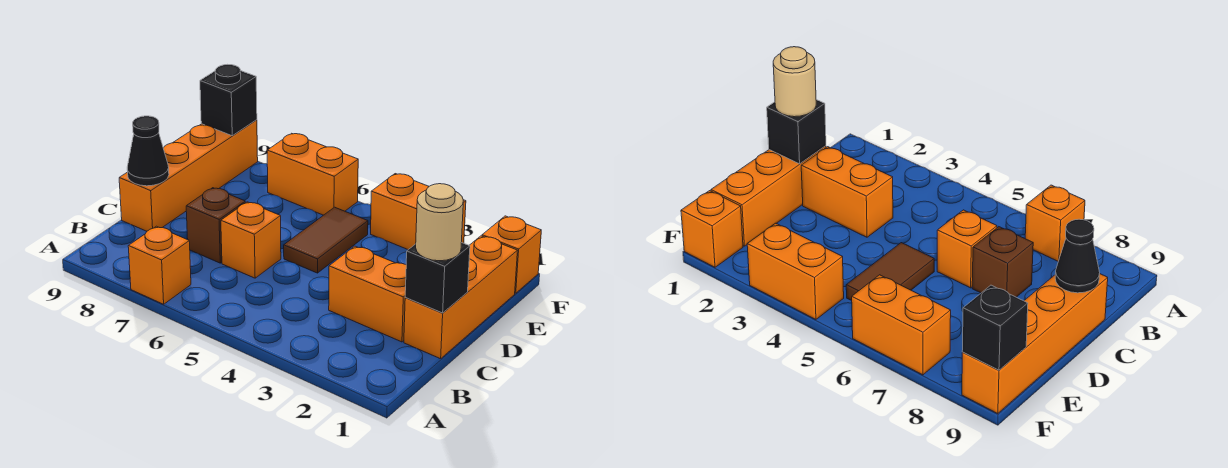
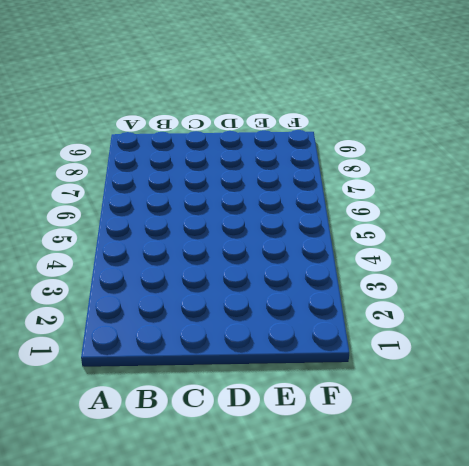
none -> orange brick A7 level 1
none -> orange brick C1:E1 level 1
none -> orange brick C2:C3 level 1

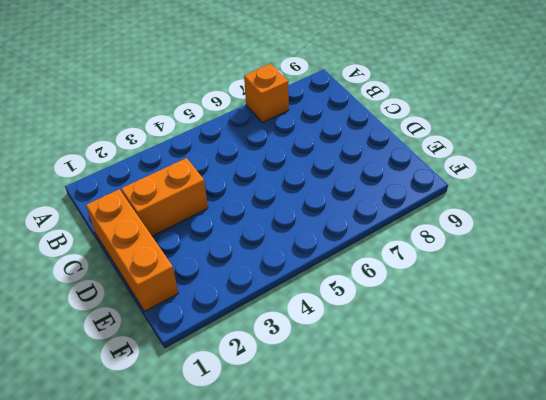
none -> orange brick C6 level 1
none -> brown brick C7 level 1
none -> orange brick C9:F9 level 1

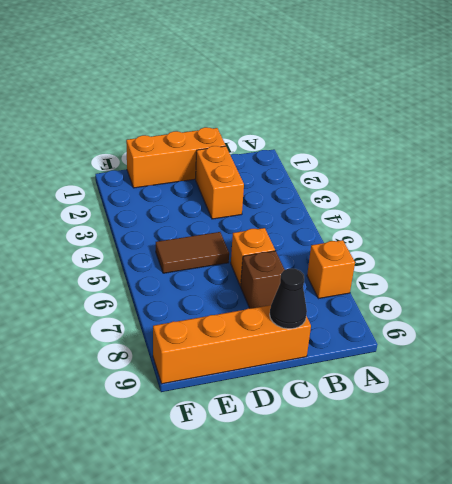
none -> orange brick F1 level 1
none -> orange brick F3:F4 level 1
none -> orange brick F6:F7 level 1

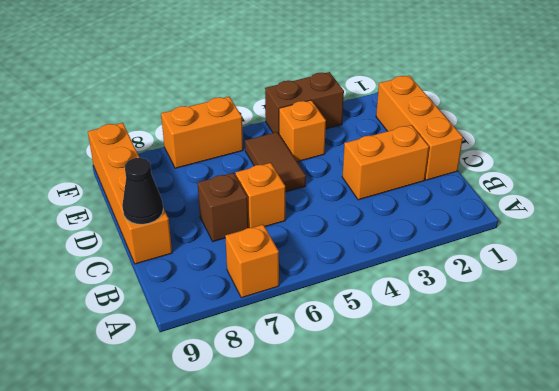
orange brick E4 level 1 -> orange brick F1 level 1
brown brick F3:F4 level 1 -> orange brick F3:F4 level 1
none -> black brick C1 level 2
none -> black brick F9 level 2
none -> tan round brick C1 level 3

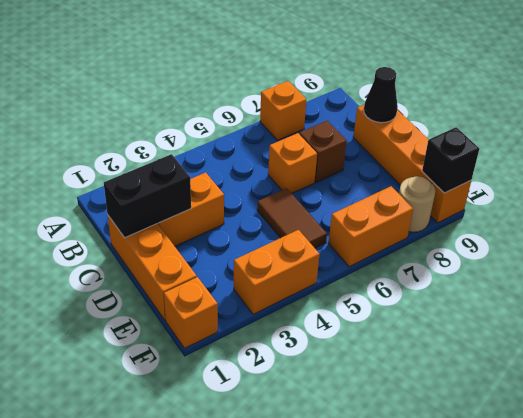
black brick C1:C2 level 2 -> black brick C1 level 2
tan round brick F8 level 1 -> tan round brick C1 level 3

